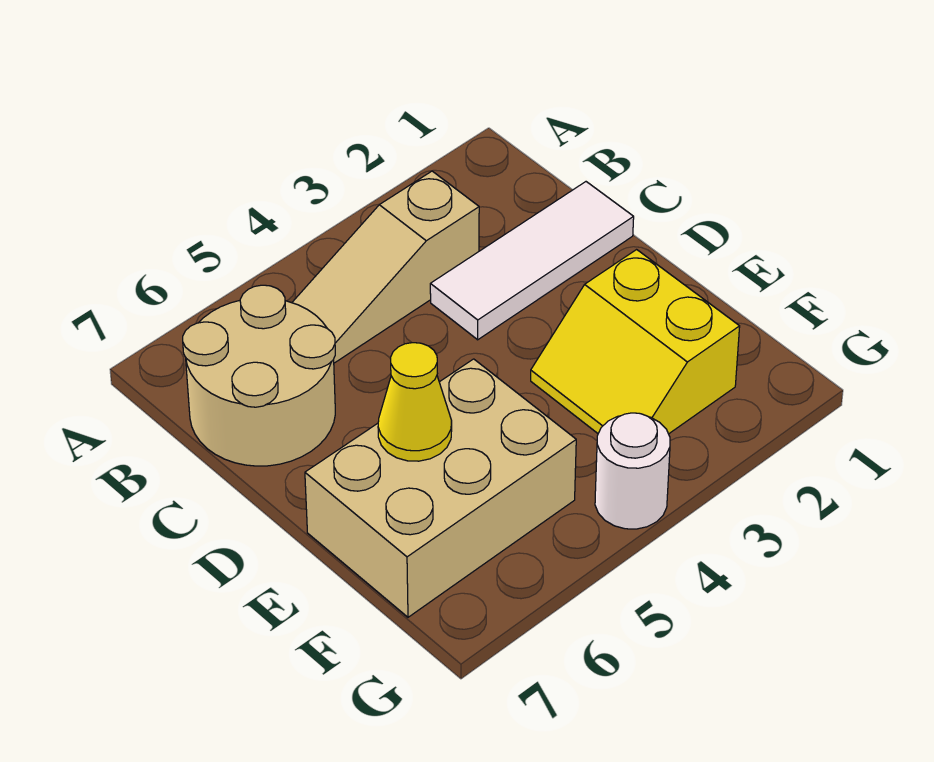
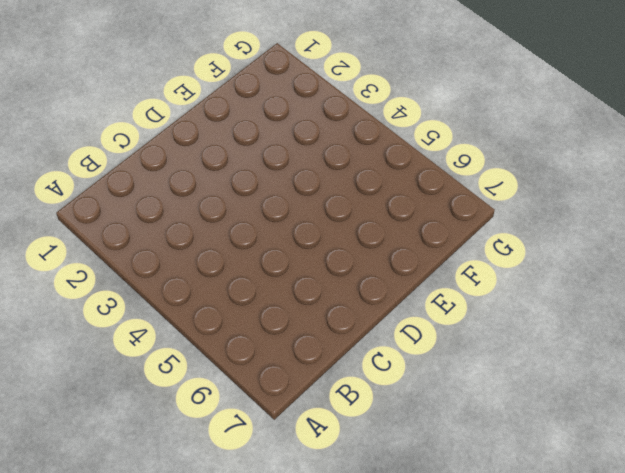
none -> tan slope B3:B5 level 1 top 3
none -> tan round brick B6:C7 level 1

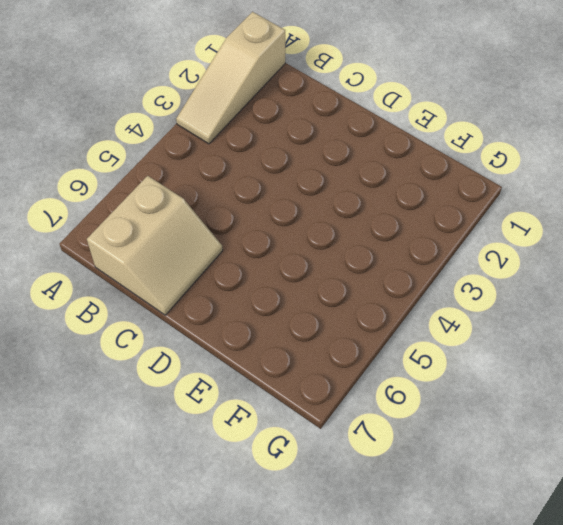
tan slope A1:A3 level 1 top 1 -> tan slope B3:B5 level 1 top 3
tan slope B6:C7 level 1 top B -> tan round brick B6:C7 level 1
none -> white tile C1:C3 level 1
none -> yellow slope E2:F3 level 1 top 2

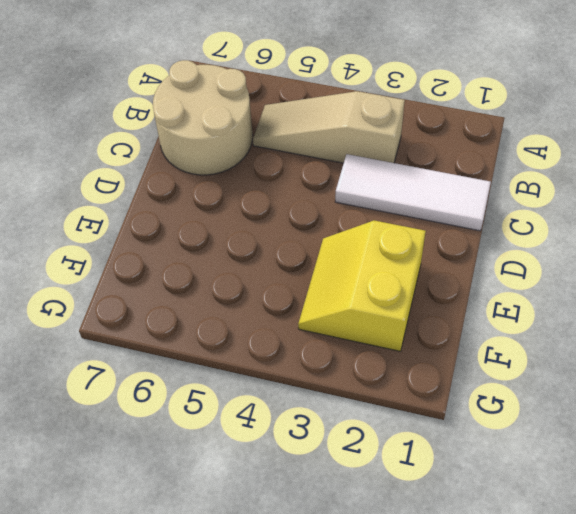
none -> tan brick E5:F7 level 1
none -> white round brick G4 level 1

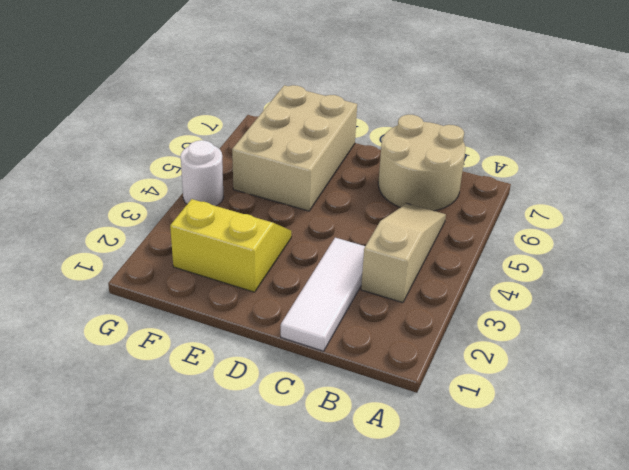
none -> yellow cone E6 level 2

